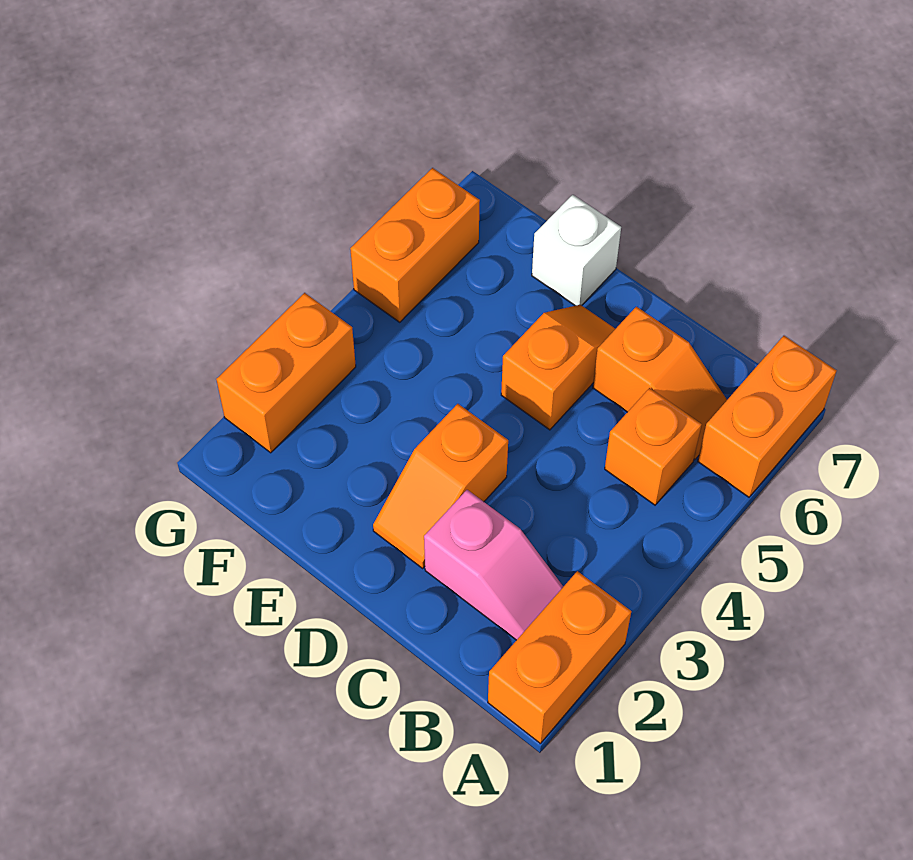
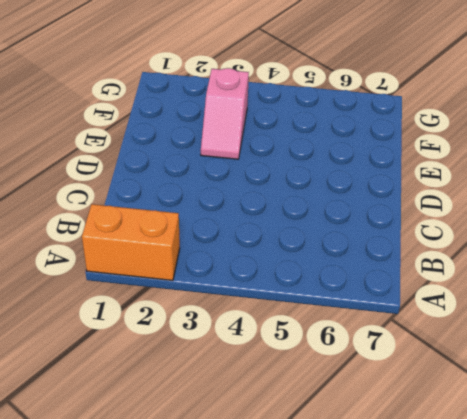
pink slope E3:F3 level 1 top F -> pink slope B2:C2 level 1 top C
none -> orange brick A6:A7 level 1
none -> orange brick B5 level 1

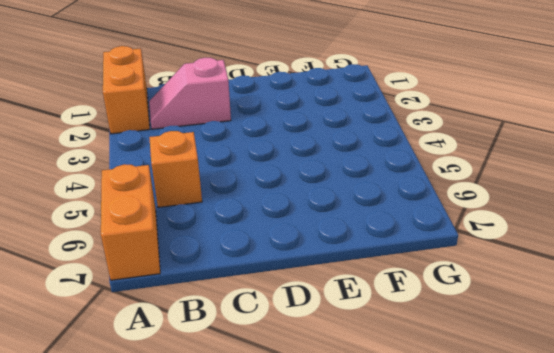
none -> orange slope B6:C6 level 1 top C
none -> orange slope D2:D3 level 1 top 3

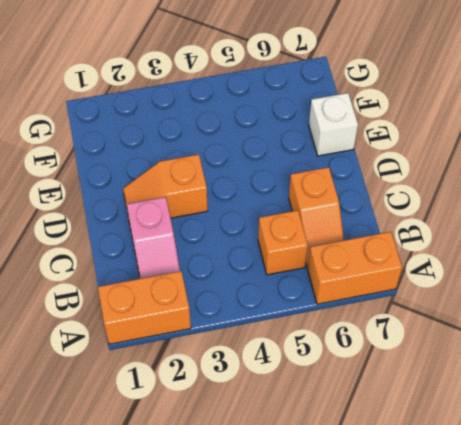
none -> orange slope D5:D6 level 1 top 5
none -> orange brick G2:G3 level 1

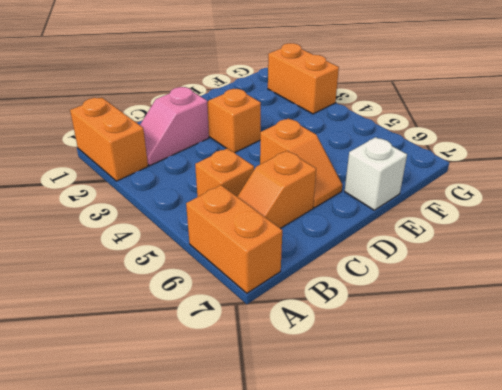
none -> orange brick G5:G6 level 1

